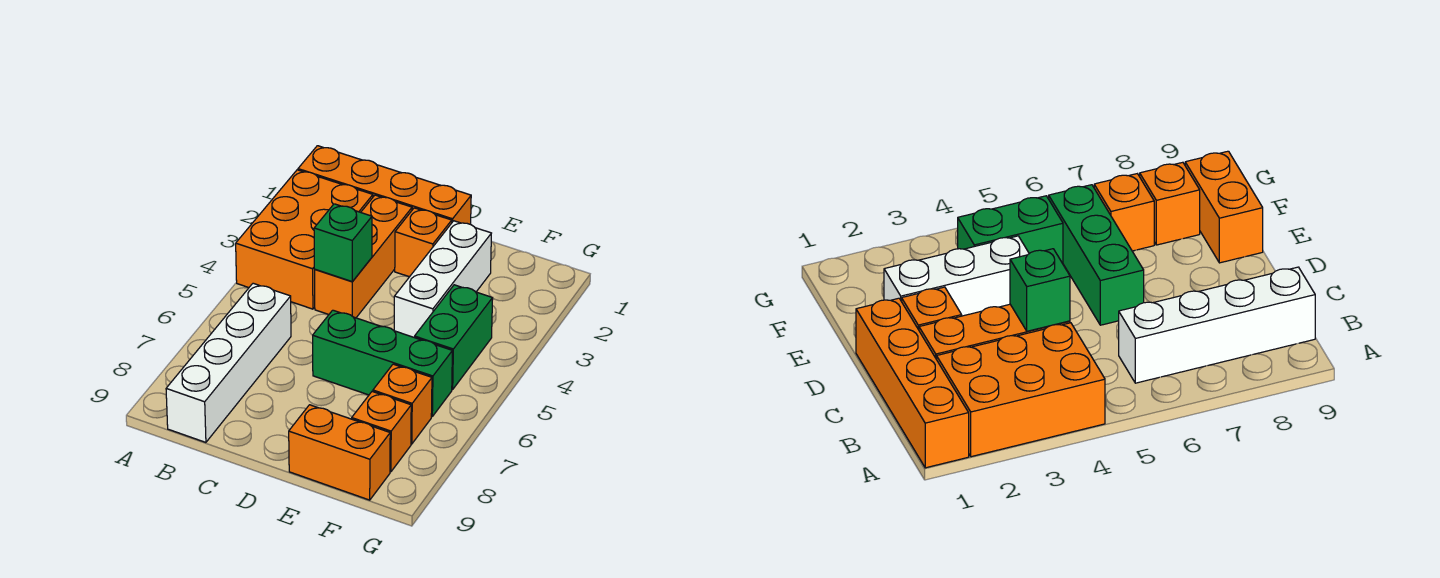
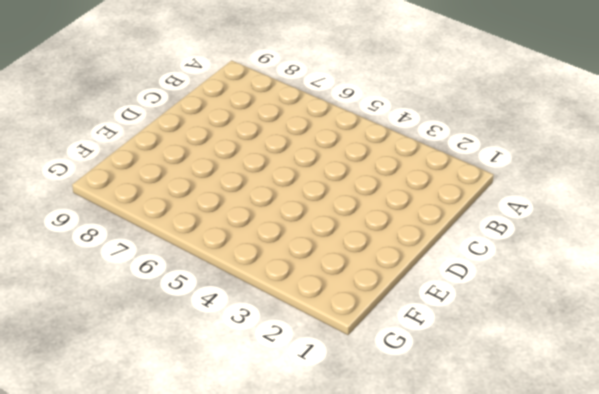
none -> orange brick A1:D1 level 1
none -> orange brick A2:B4 level 1
none -> white brick B6:B9 level 1

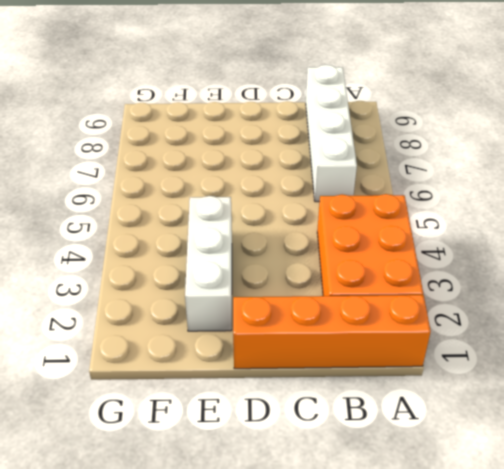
none -> orange brick C2:C4 level 1
none -> orange brick D2 level 1
none -> green brick D6:F6 level 1

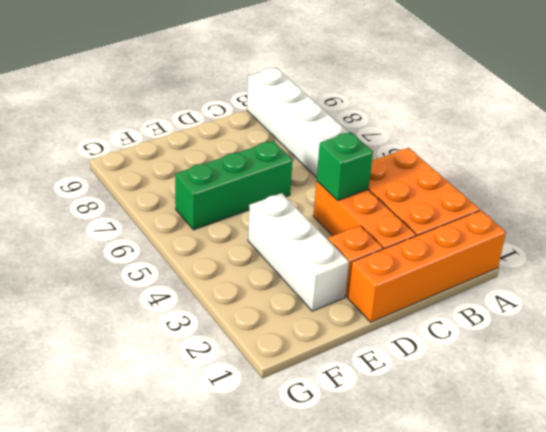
none -> orange brick E9:F9 level 1
none -> green brick F4:F5 level 1
none -> orange brick F7 level 1

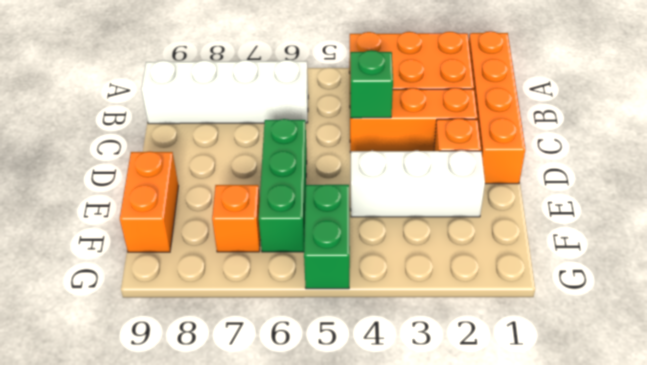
green brick F5:G5 level 1 -> green brick F4:F5 level 1
none -> orange brick F8 level 1

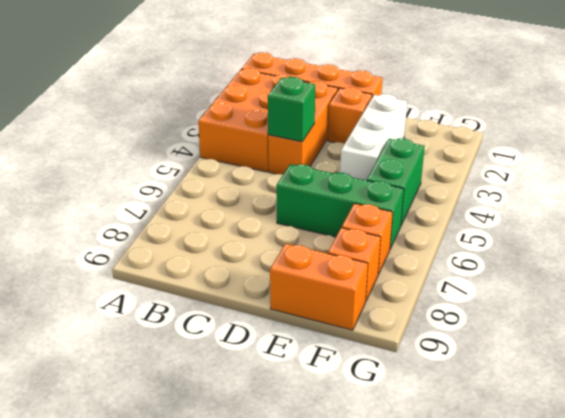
none -> white brick B6:B9 level 1

